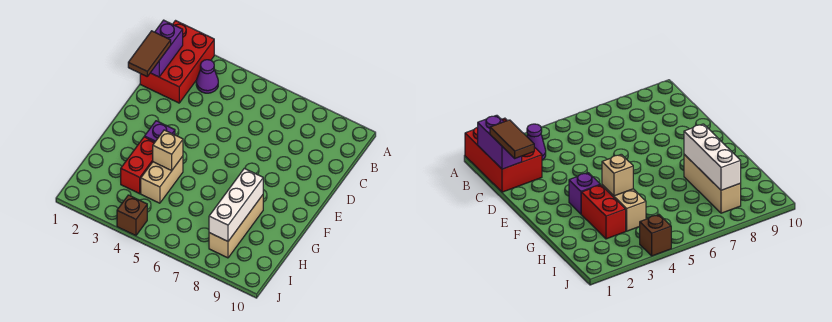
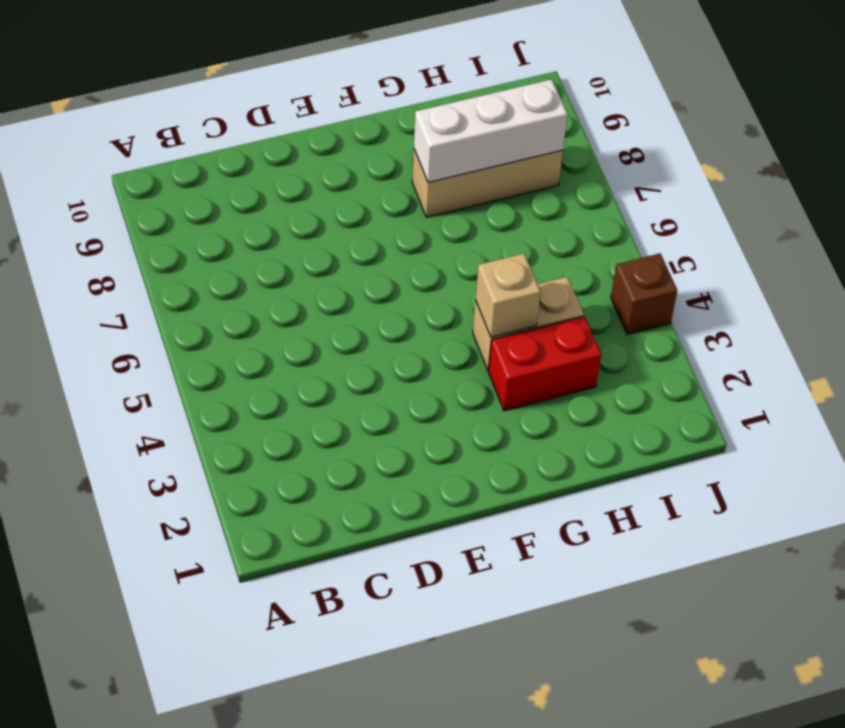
none -> red brick A1:C2 level 1
none -> purple cone B3 level 1

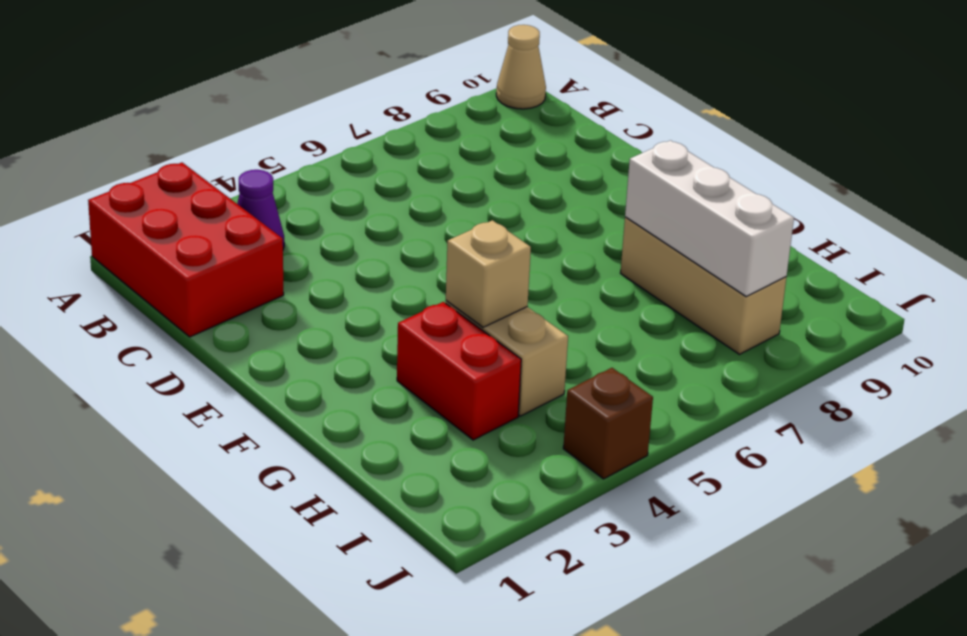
tan cone A10 level 1 -> none
none -> purple brick F3 level 1
none -> purple brick B1:C1 level 2

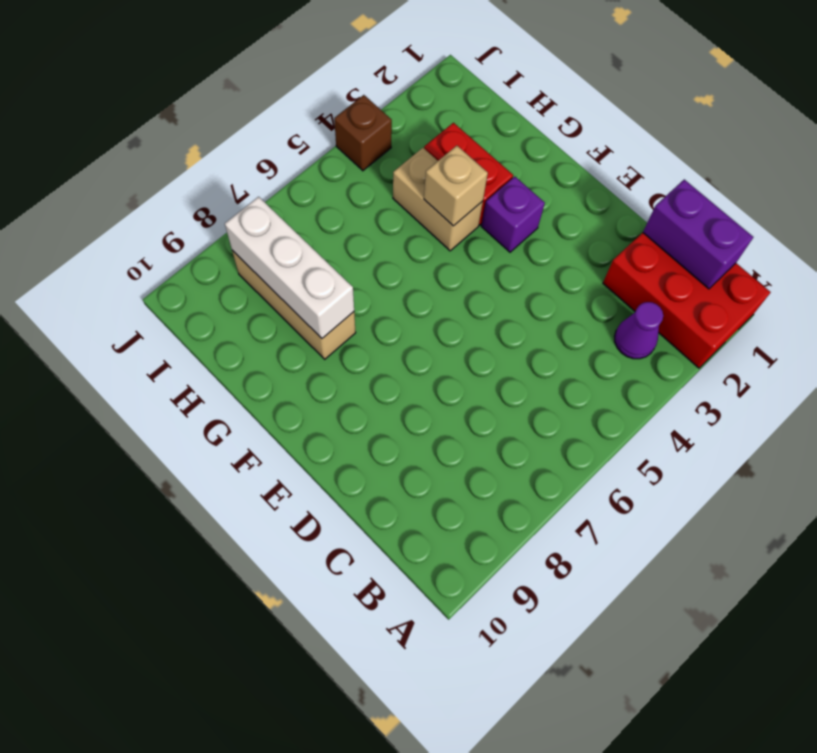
none -> brown tile C1:D1 level 3

